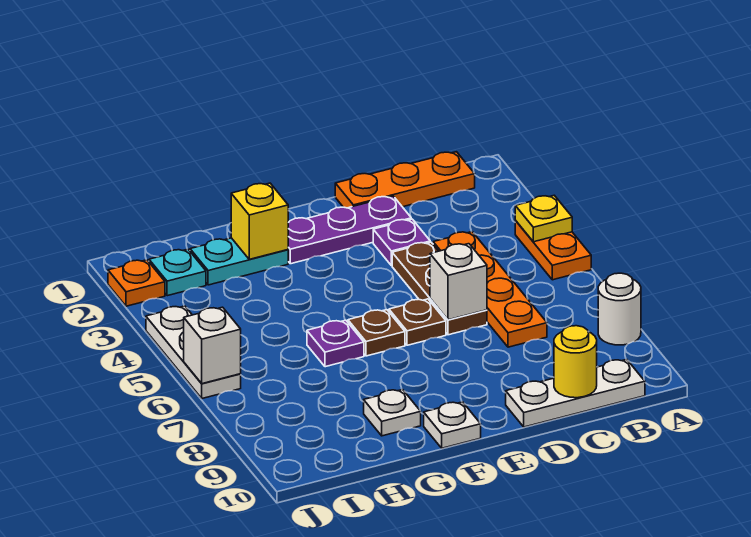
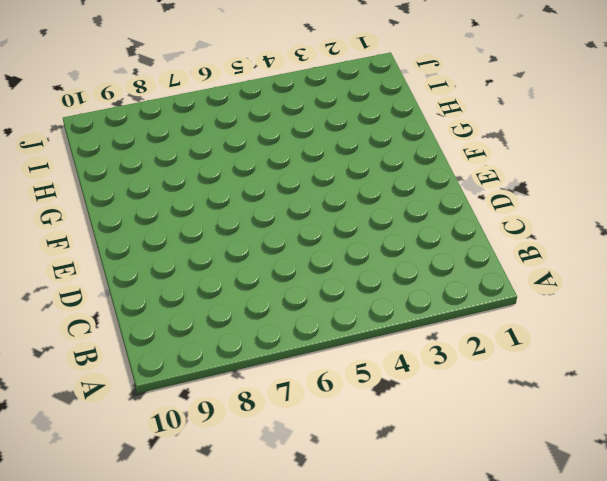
none -> orange plate A4:A5 level 1
none -> white round brick A8 level 1
none -> orange plate B1:D1 level 1

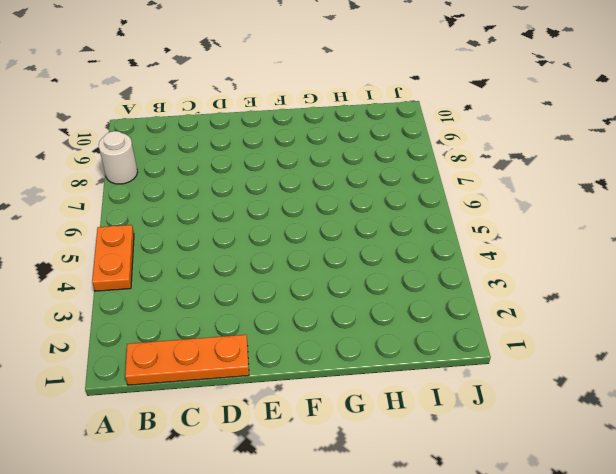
none -> white plate B10:D10 level 1
none -> orange plate C4:C7 level 1
none -> purple plate D2:F2 level 1

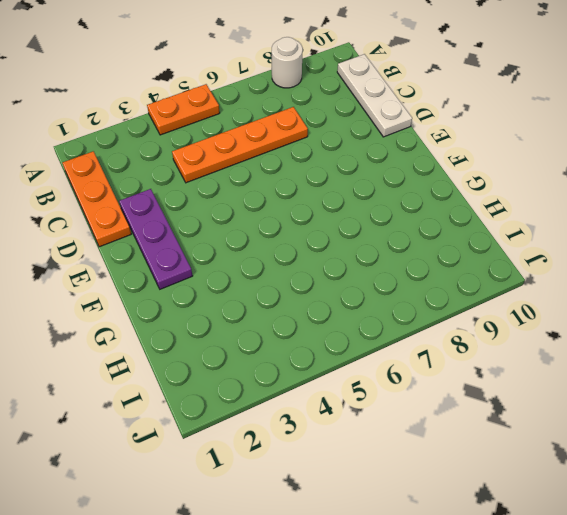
none -> purple plate D3 level 1
none -> brown plate D4:D6 level 1
none -> brown plate E6 level 1

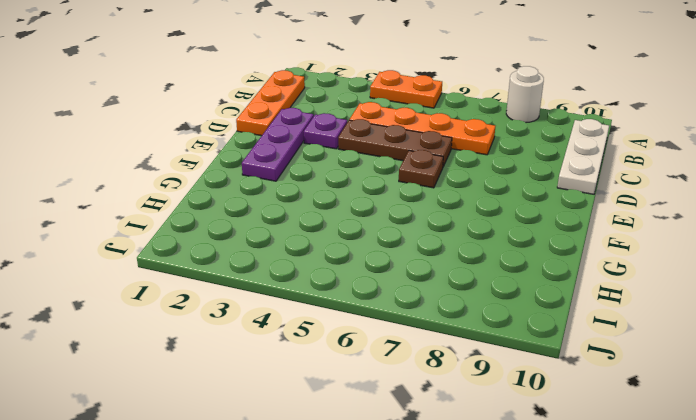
none -> brown plate F6 level 1
none -> white plate F10 level 1
none -> cyan plate G2:H2 level 1

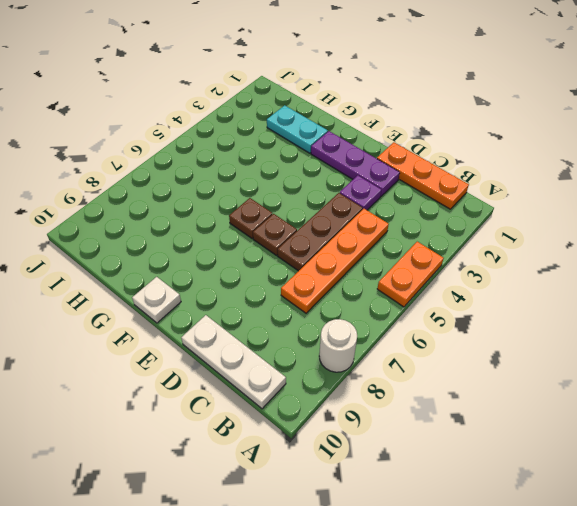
none -> purple plate G6 level 1
none -> white plate G9 level 1
none -> cyan plate I2 level 1

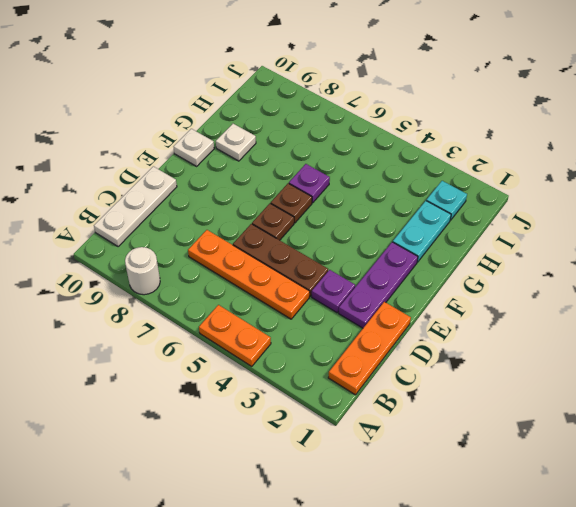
none -> orange plate J2 level 1
none -> white plate J4:J6 level 1
none -> yellow plate A4 level 2

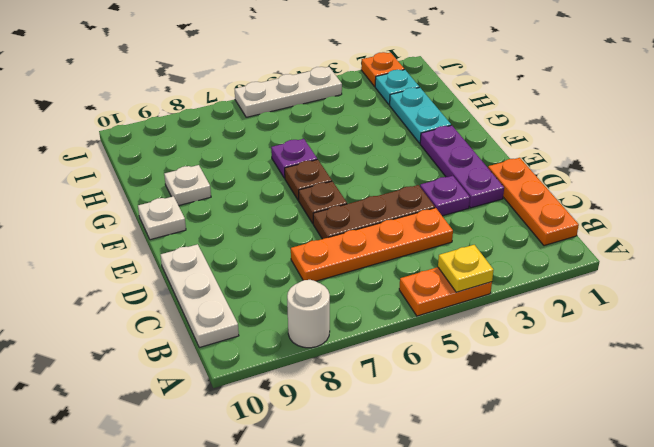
none -> yellow round brick C10 level 2
none -> white brick D6 level 2
none -> yellow brick G2 level 2

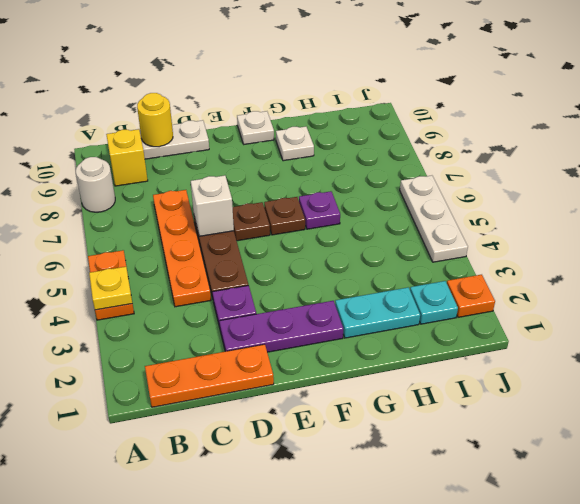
yellow brick B9 level 1 -> yellow brick G2 level 2
none -> white brick J6 level 2

